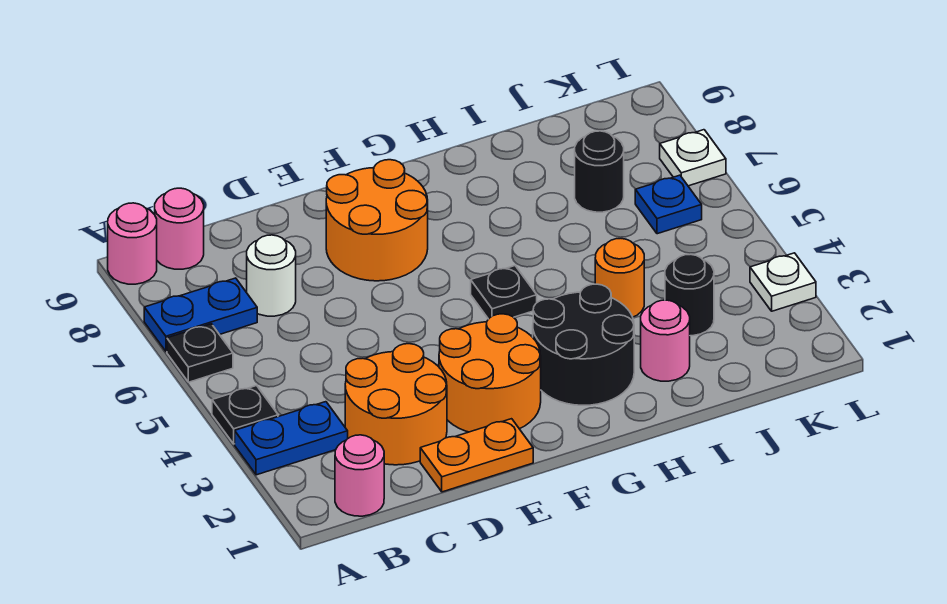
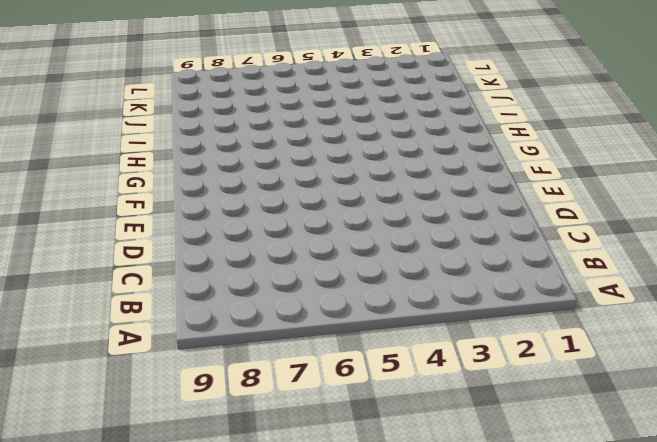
none -> blue plate A3:B3 level 1
none -> black plate A4 level 1
none -> black plate A6 level 1

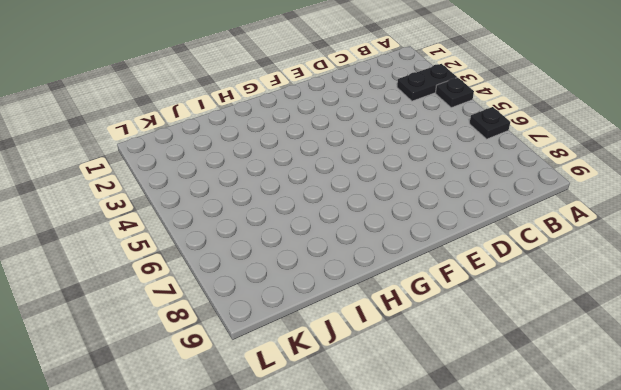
black plate A3:B3 level 1 -> blue plate A3:B3 level 1
none -> blue plate A7:B7 level 1
none -> pink round brick A9 level 1
none -> pink round brick B1 level 1

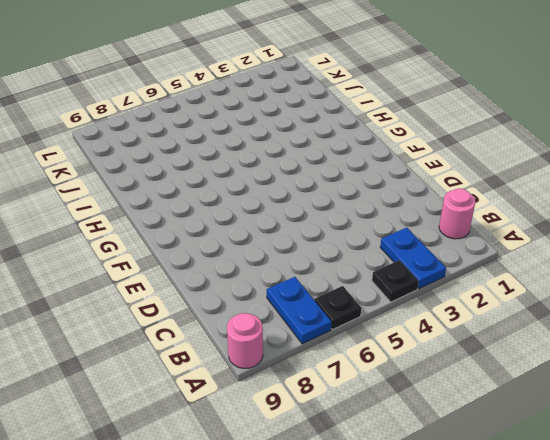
none -> pink round brick B9 level 1
none -> orange round brick C2:D3 level 1
none -> white round brick C7 level 1

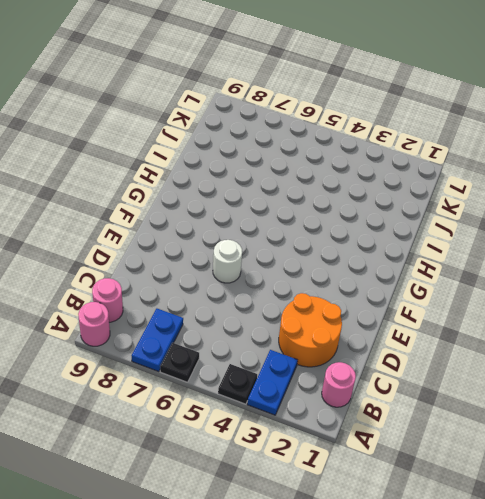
white round brick E6 level 1 -> white round brick C7 level 1
none -> orange plate D1:E1 level 1
none -> orange round brick E2:F3 level 1
none -> orange round brick E7:F8 level 1

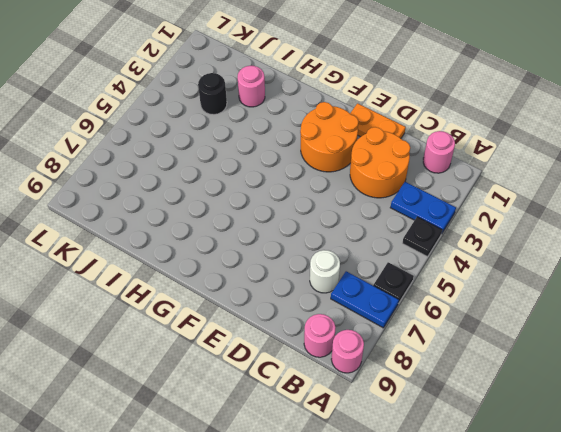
none -> orange round brick E7:F8 level 1
none -> black round brick G2:H3 level 1
none -> black plate G5 level 1

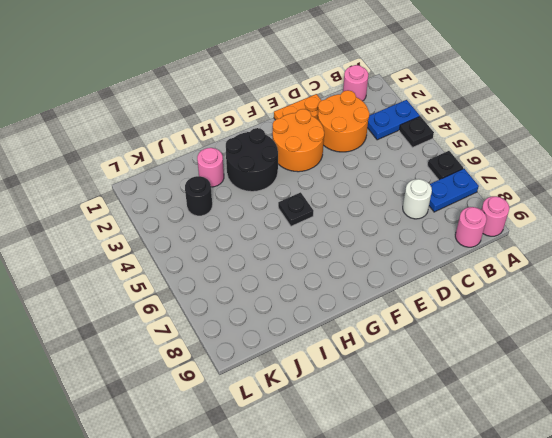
none -> orange round brick E7:F8 level 1
none -> orange round brick I4 level 1
none -> black round brick J7 level 1

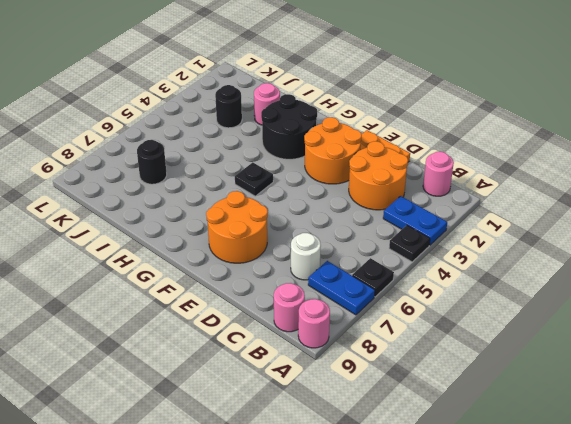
none -> orange round brick I4 level 1
none -> blue plate K6 level 1
none -> white plate L3 level 1

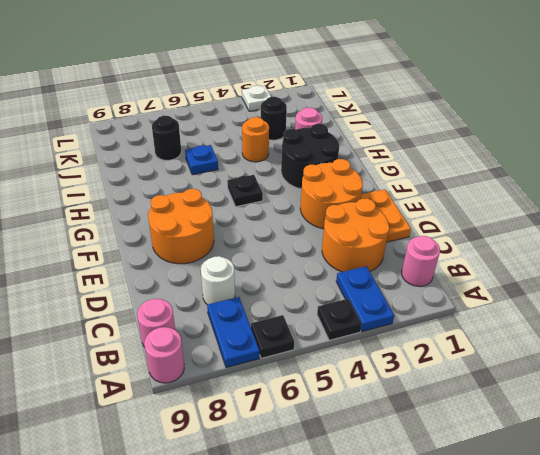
blue plate I6 level 1 -> blue plate K6 level 1
none -> white plate L7 level 1

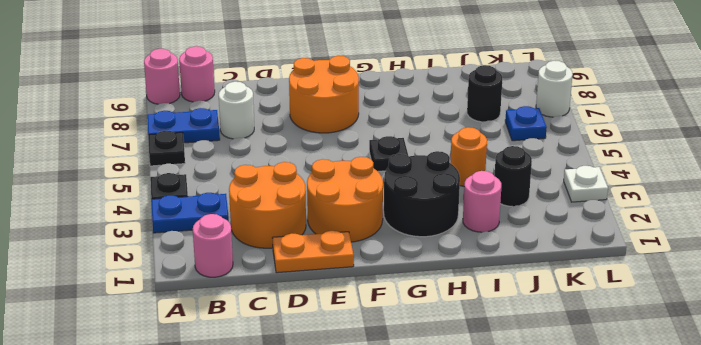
white round brick L7 level 1 -> white plate L7 level 1

